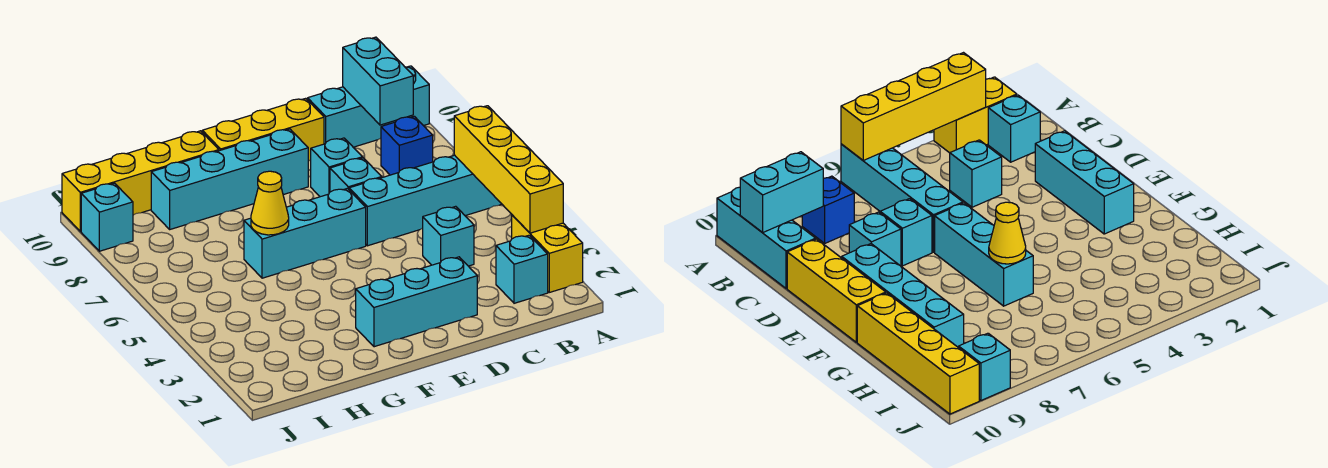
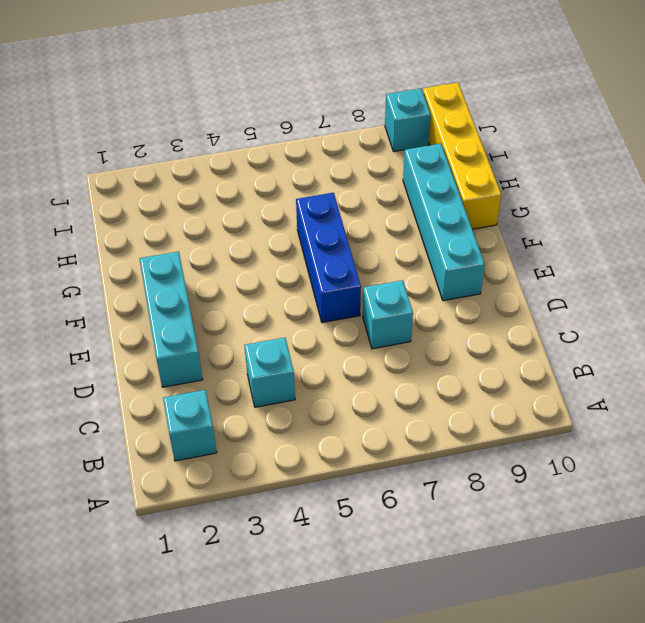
blue brick E6:G6 level 1 -> cyan brick E6:G6 level 1
none -> yellow brick A2:A3 level 1
none -> cyan brick A6:D6 level 1
none -> cyan brick A10:C10 level 1

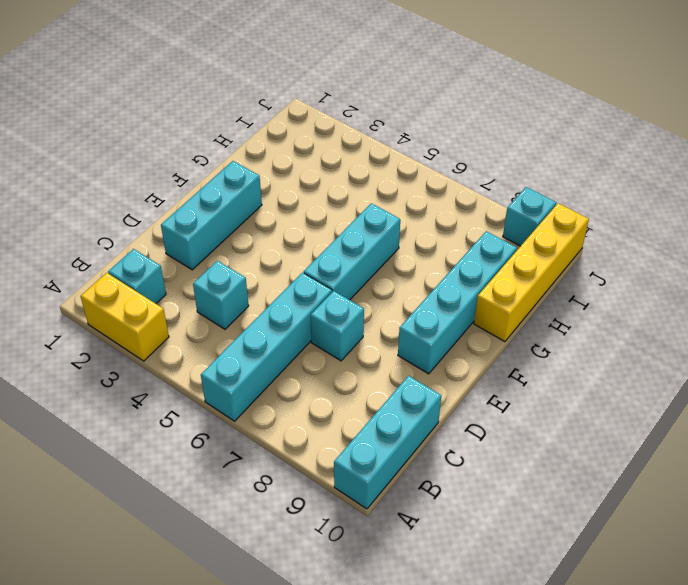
none -> blue brick B8 level 1
none -> cyan brick D8 level 1
none -> yellow brick D10:F10 level 1

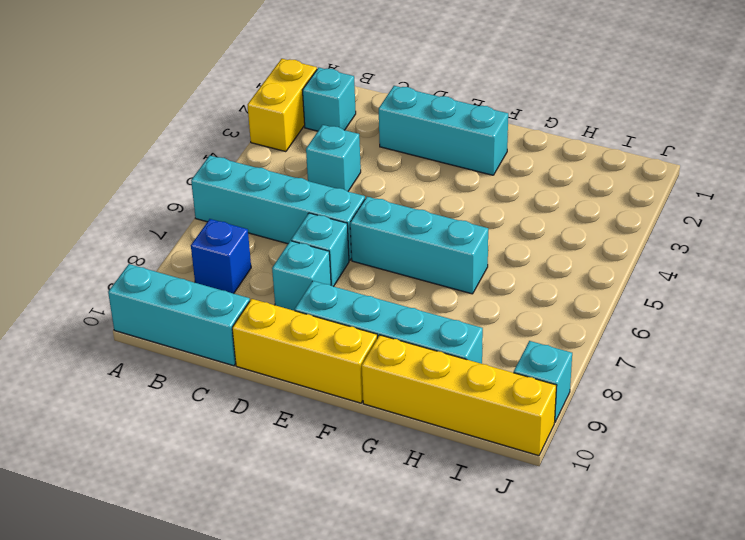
none -> yellow brick A3:A6 level 2
none -> cyan brick B9:B10 level 2
none -> yellow cone G6 level 2

